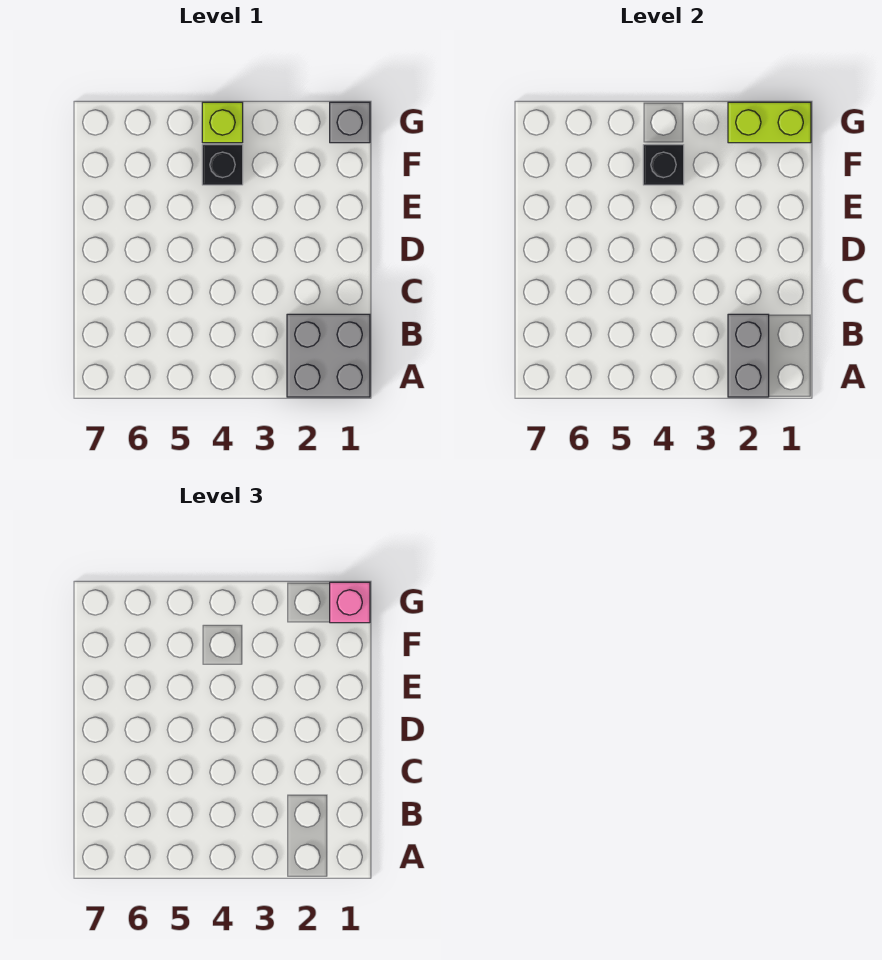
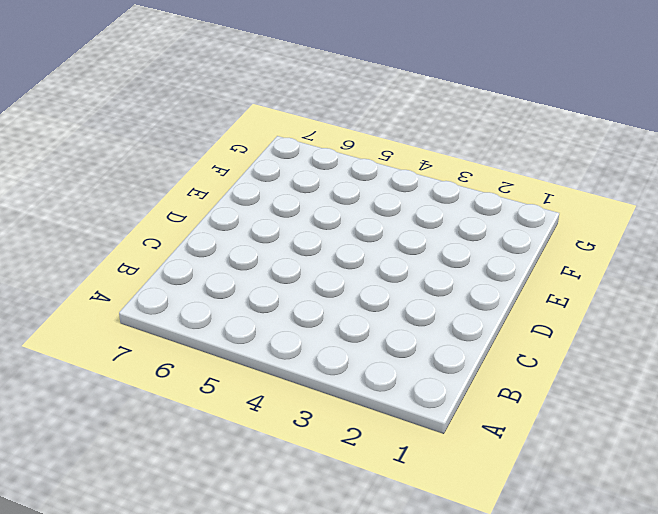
none -> grey brick A1:B2 level 1
none -> black brick F4 level 1

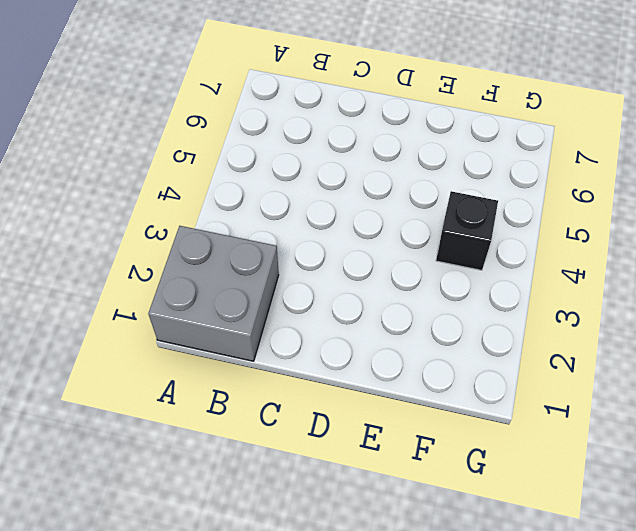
none -> grey brick G1 level 1
none -> lime brick G4 level 1

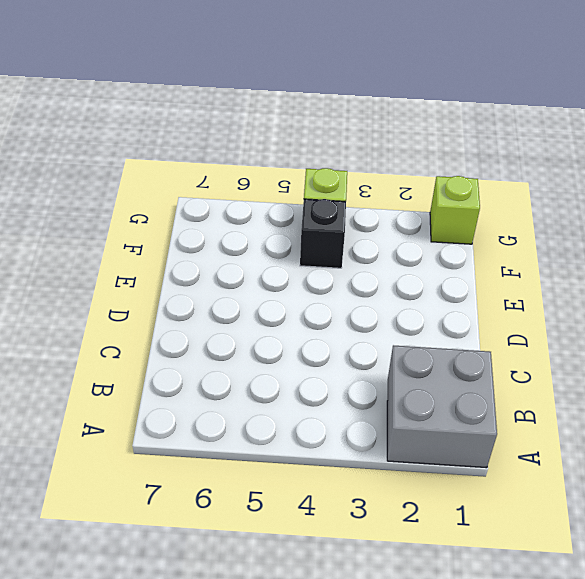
lime brick G1 level 1 -> grey brick G1 level 1
none -> grey brick A2:B2 level 2
none -> black brick F4 level 2

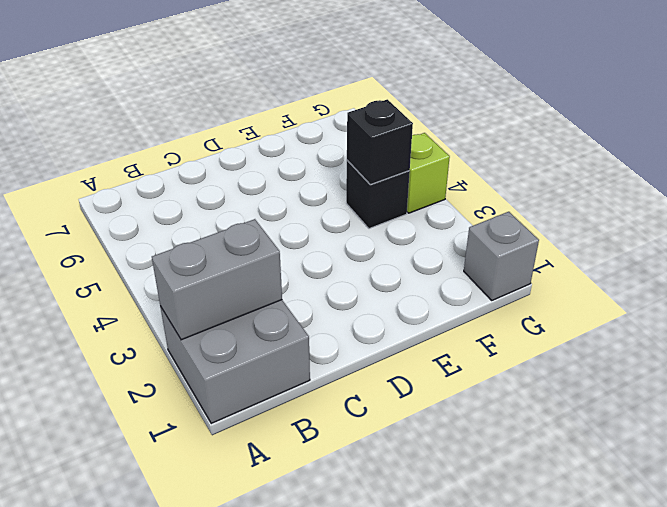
none -> lime brick G1:G2 level 2
none -> pink brick G1 level 3

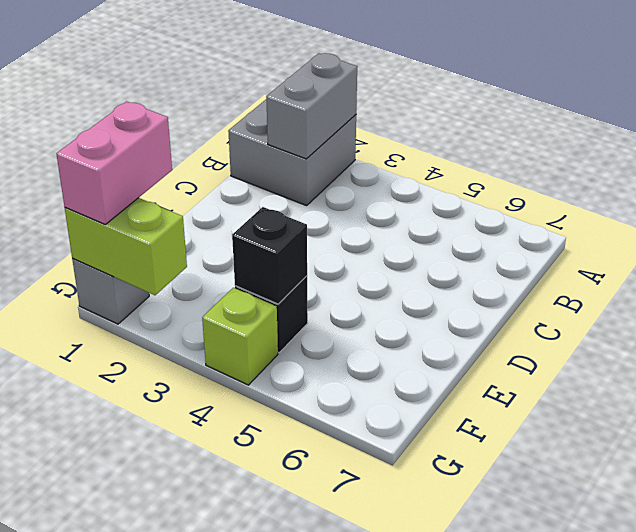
pink brick F1:G1 level 3 -> pink brick G1 level 3

